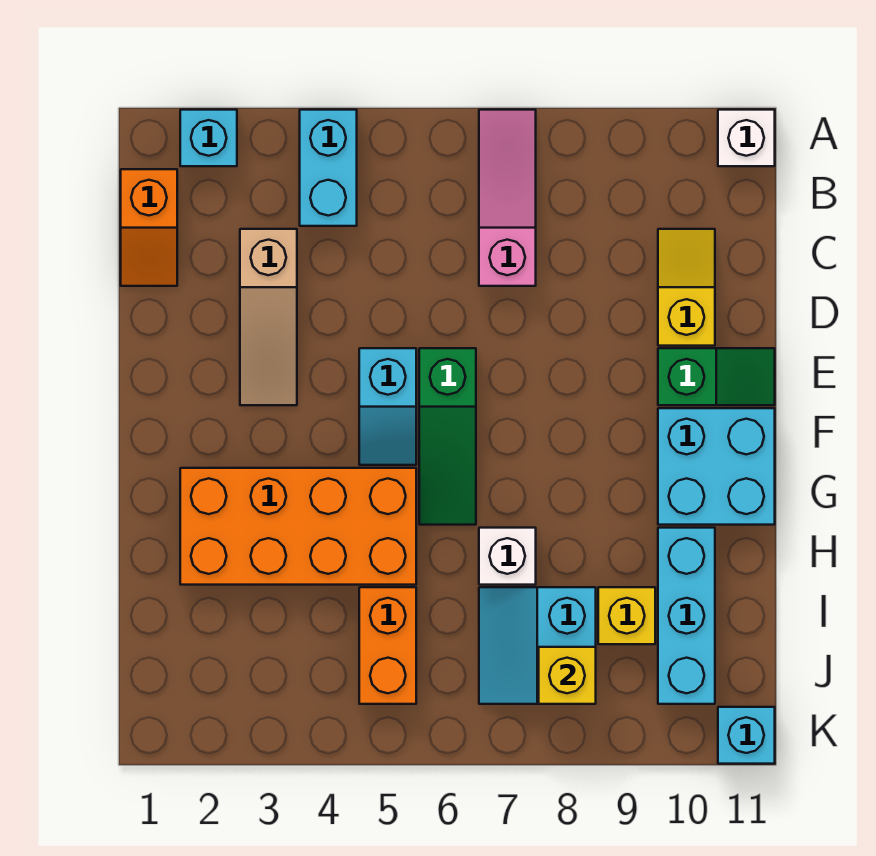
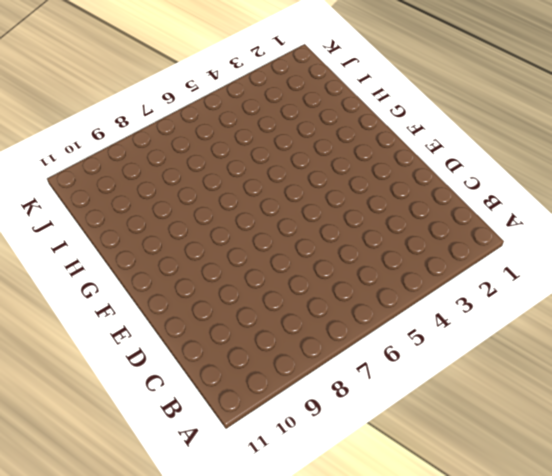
none -> cyan brick A2 level 1
none -> cyan brick A4:B4 level 1
none -> pink slope A7:C7 level 1 top C

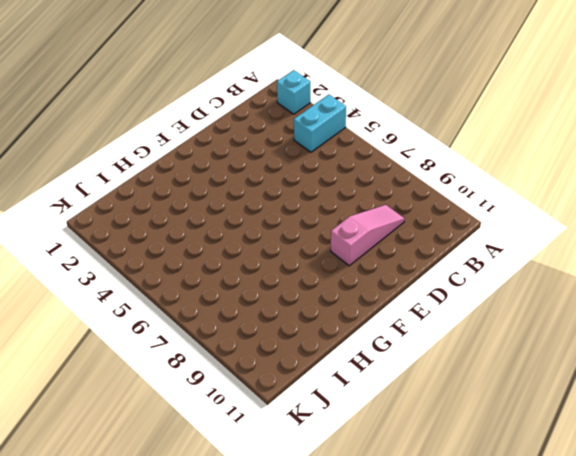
pink slope C9:E9 level 1 top E -> pink slope A7:C7 level 1 top C
none -> white brick A11 level 1
none -> orange slope B1:C1 level 1 top B
none -> tan slope C3:E3 level 1 top C

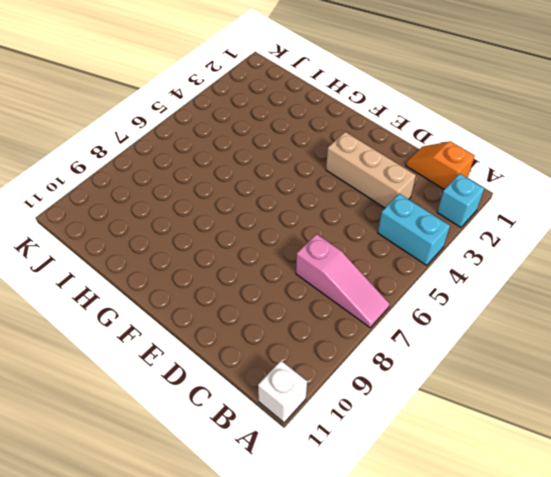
tan brick C3:E3 level 1 -> tan slope C3:E3 level 1 top C
none -> yellow slope C10:D10 level 1 top D
none -> cyan slope E5:F5 level 1 top E
none -> green slope E6:G6 level 1 top E

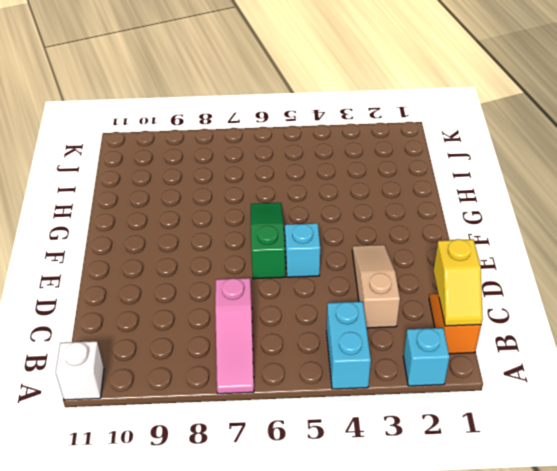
yellow slope B1:C1 level 2 top C -> yellow slope C10:D10 level 1 top D
none -> green slope E10:E11 level 1 top 10
none -> cyan brick F10:G11 level 1
none -> orange brick G2:H5 level 1

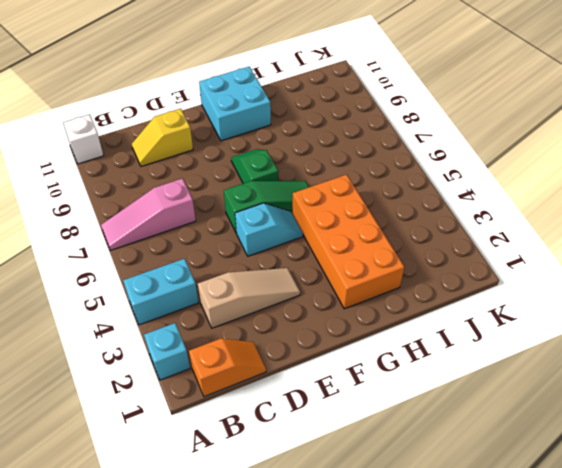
green slope F7:F8 level 1 top 7 -> green slope E10:E11 level 1 top 10
none -> white brick H7 level 1
none -> cyan brick H10:J10 level 1
none -> orange brick I5:J5 level 1

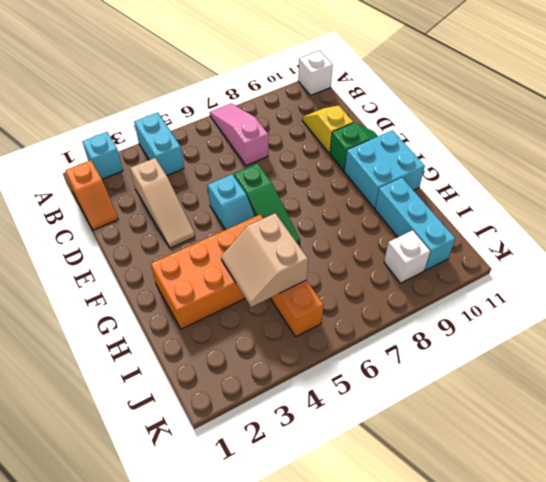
tan slope H4:I5 level 2 top 5 -> none
white brick J9 level 1 -> white brick H7 level 1
none -> cyan slope I7:J8 level 1 top 8
none -> yellow brick I9 level 1
none -> cyan brick K11 level 1

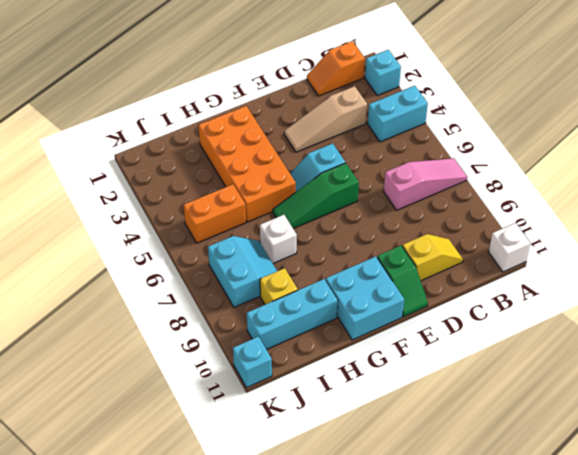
cyan slope I7:J8 level 1 top J -> cyan slope I7:J8 level 1 top 8
none -> yellow brick J8 level 2

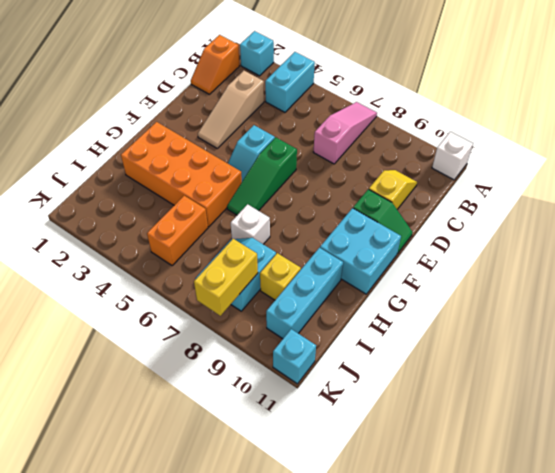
yellow brick J8:K8 level 2 -> yellow brick J8 level 2

